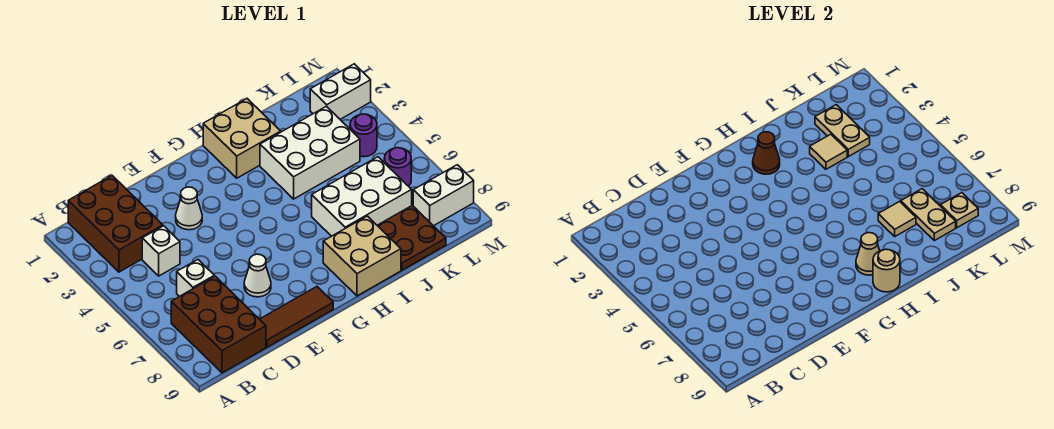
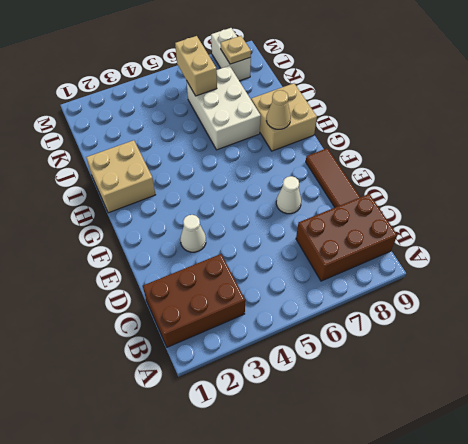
tan brick K6:L6 level 2 -> none
none -> white brick C4 level 1
none -> white brick C6 level 1
none -> white brick I3:K4 level 1

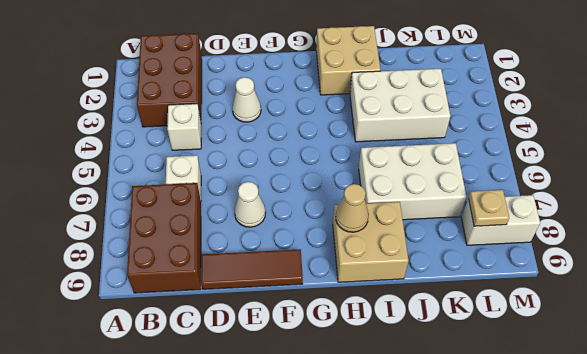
none -> brown plate J8:K9 level 1
none -> white brick L2:M2 level 1
none -> purple round brick L4 level 1

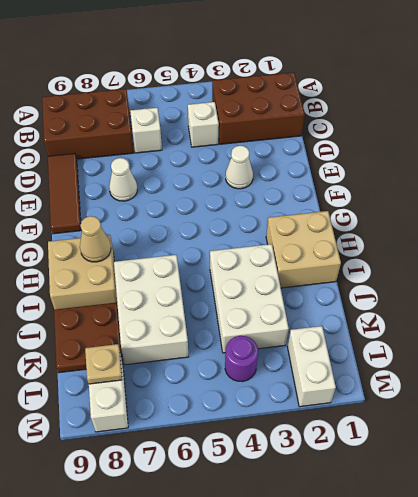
none -> purple round brick L6 level 1
none -> brown cone H2 level 2
none -> tan round brick H9 level 2

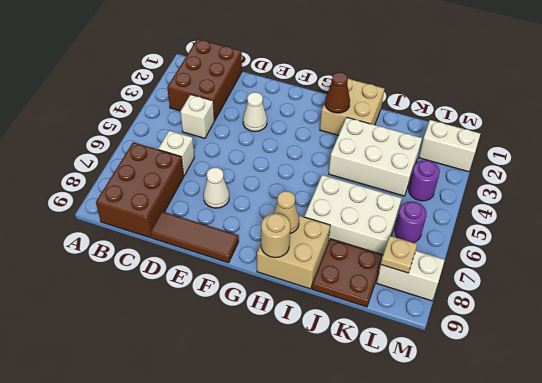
none -> tan tile J3 level 2
none -> tan tile J7 level 2
none -> tan plate K2:K3 level 2

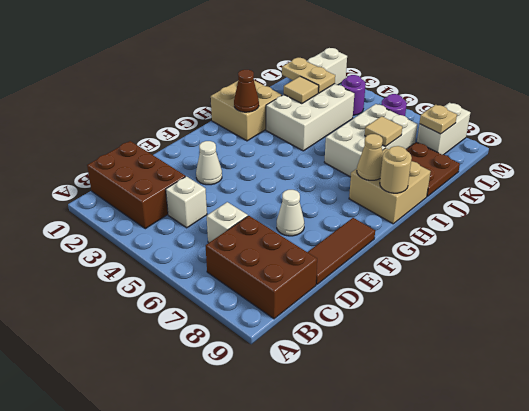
none -> tan plate K7:K8 level 2

